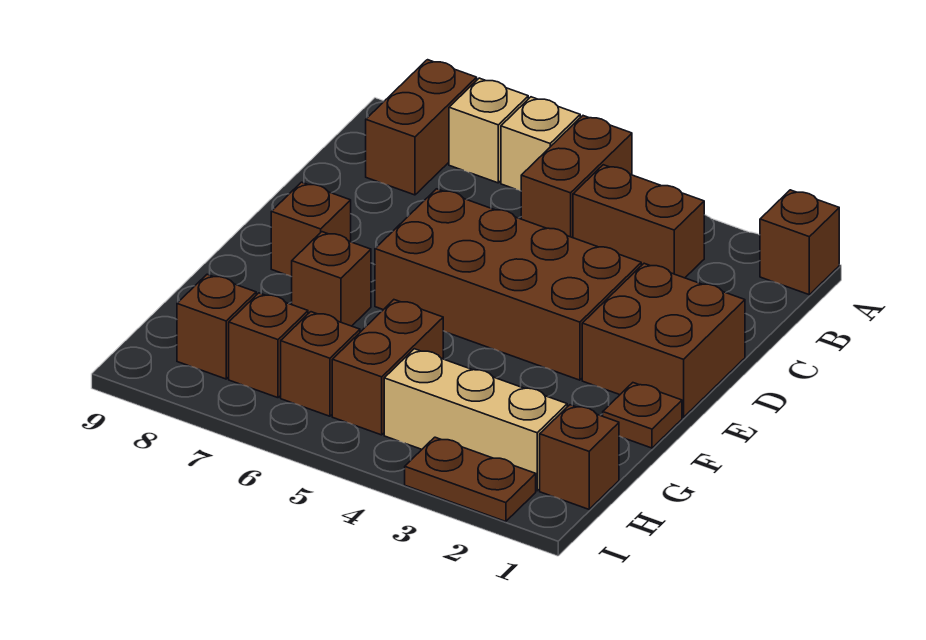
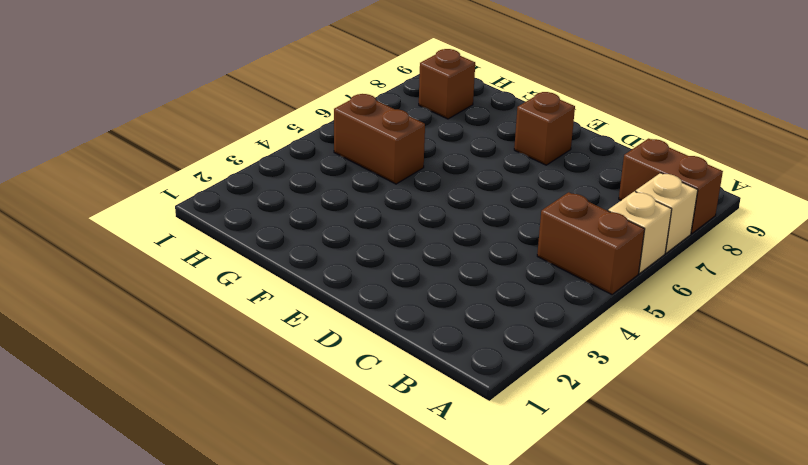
none -> brown brick A1 level 1
none -> brown brick B3:B4 level 1
none -> brown brick D1:E2 level 1

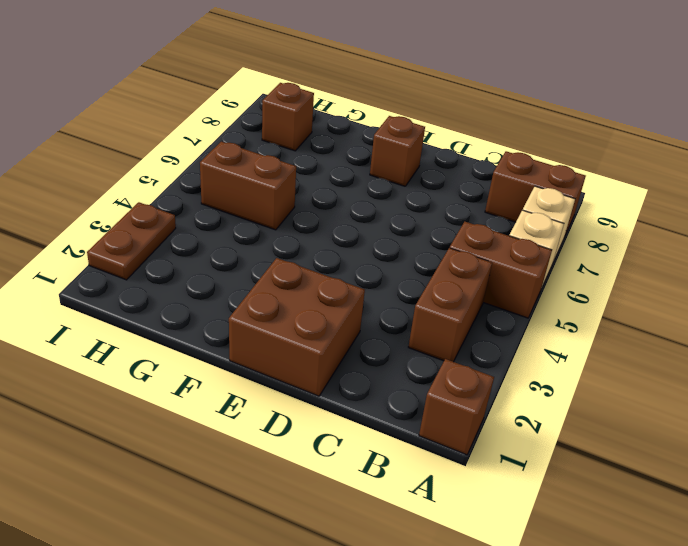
none -> brown brick D3:E6 level 1
none -> brown plate F1 level 1
none -> brown brick F7 level 1

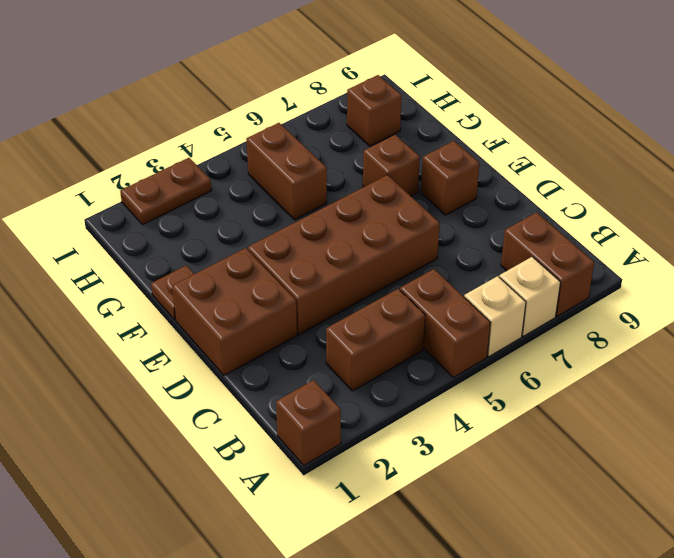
none -> brown brick H1 level 1
none -> tan brick H2:H4 level 1
none -> brown brick H6 level 1

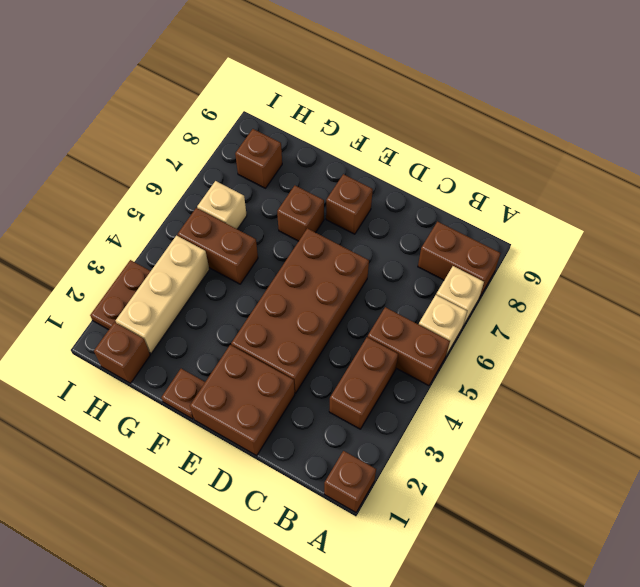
tan brick H6 level 1 -> brown brick H6 level 1
none -> brown brick H7 level 1

